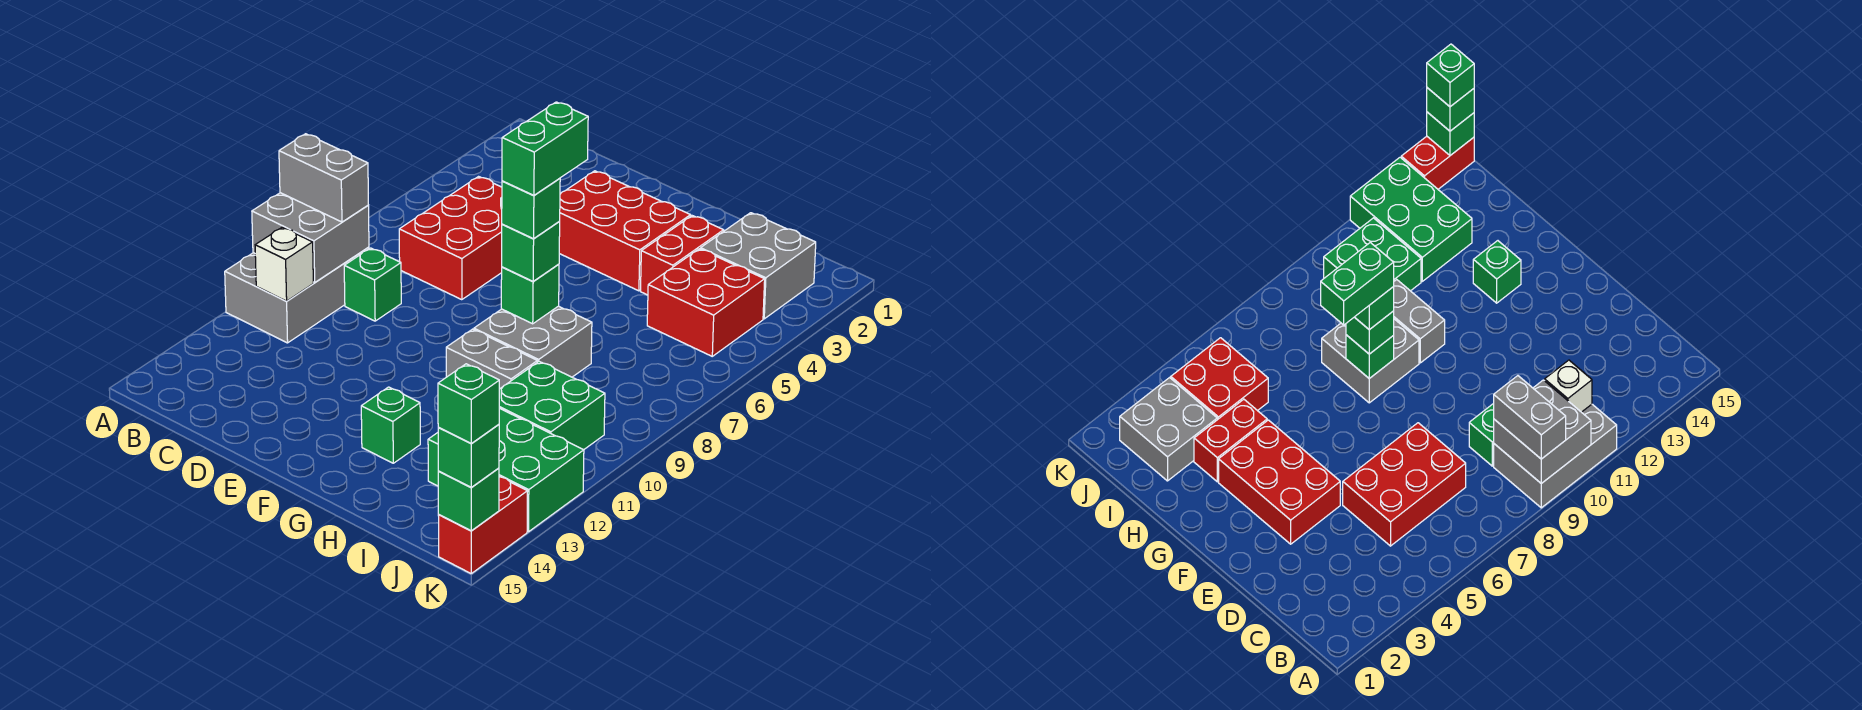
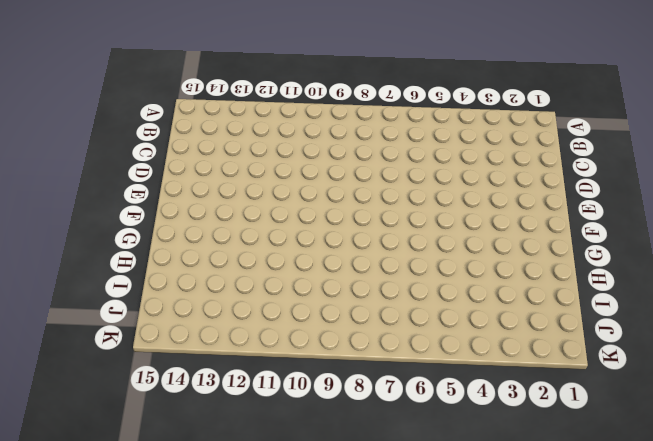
none -> grey brick A9:B11 level 1
none -> red brick C5:D7 level 1
none -> green brick C9 level 1

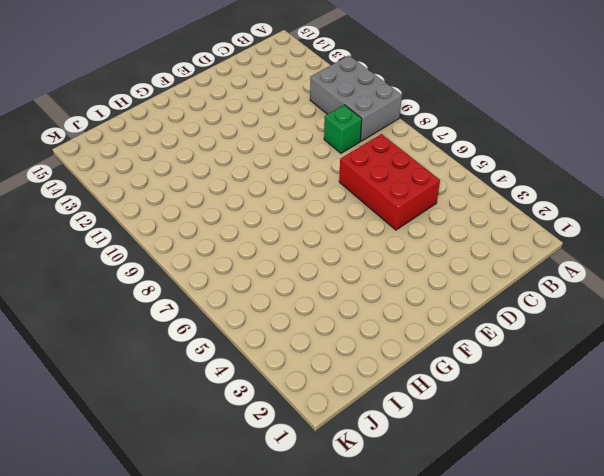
none -> red brick E3:G4 level 1
none -> grey brick G8:H9 level 1
none -> grey brick G10:H10 level 1

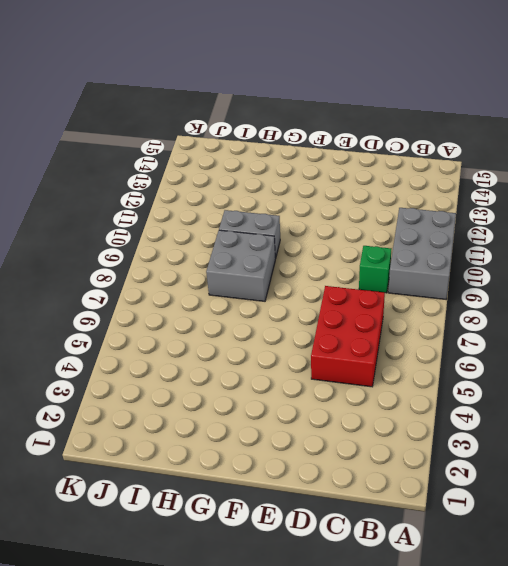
none -> red brick E3:G4 level 1
none -> green brick G13 level 1
none -> red brick H3:H4 level 1

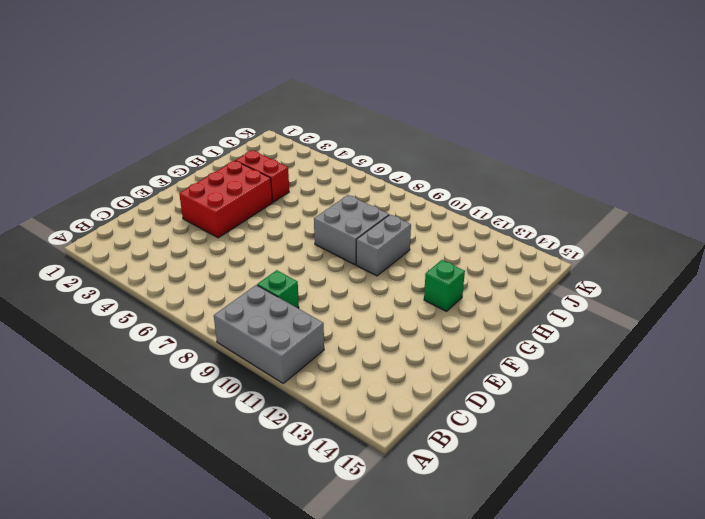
none -> red brick C5:D7 level 1
none -> grey brick I2:J3 level 1
none -> red brick I4:J5 level 1

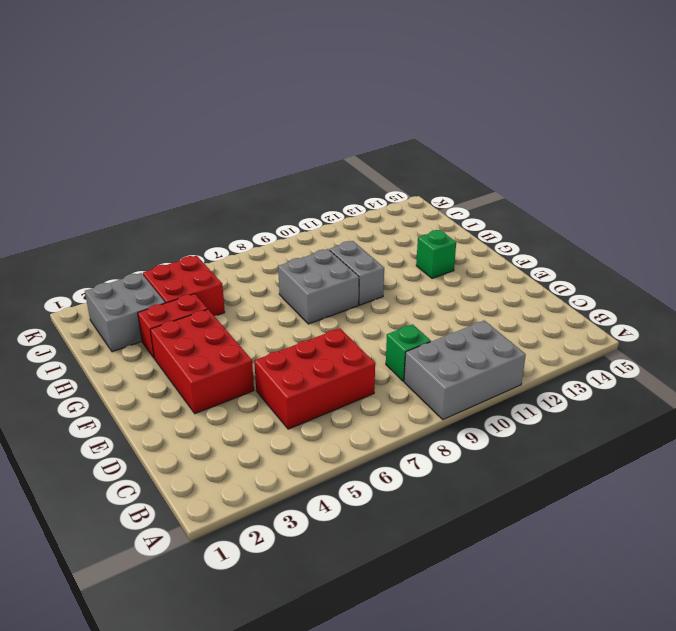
none -> green brick I10:J11 level 1
none -> green brick I12:K13 level 1
none -> red brick K14:K15 level 1

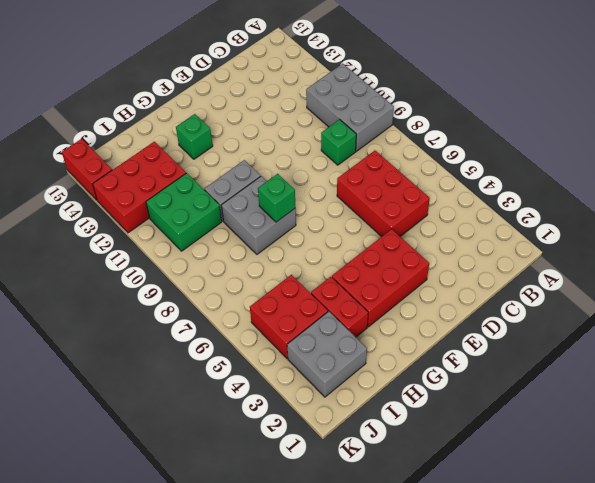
red brick I12:K13 level 1 -> green brick I12:K13 level 1
none -> grey brick A9:B10 level 2
none -> white brick B11 level 2
none -> green brick K15 level 2

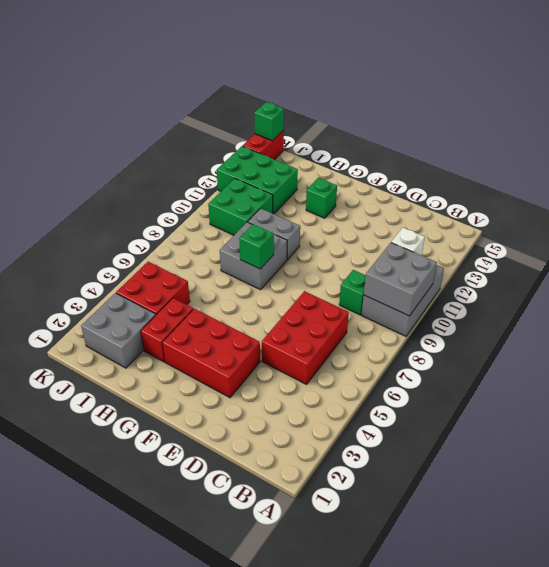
none -> grey brick A9:B9 level 3
none -> green brick G8 level 3
none -> green brick K15 level 3

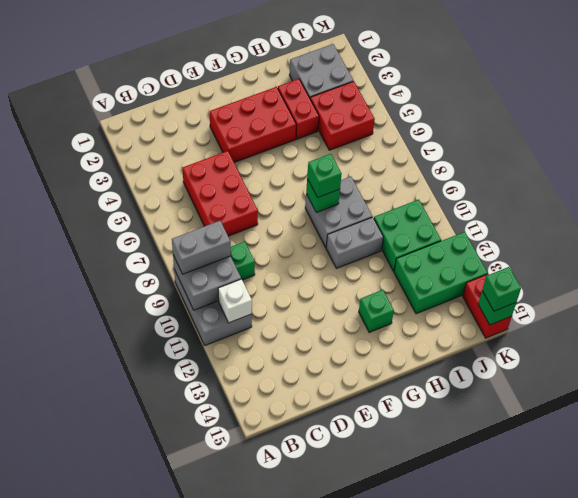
none -> green brick G8 level 4
none -> green brick K15 level 4
none -> green brick G7:G8 level 5

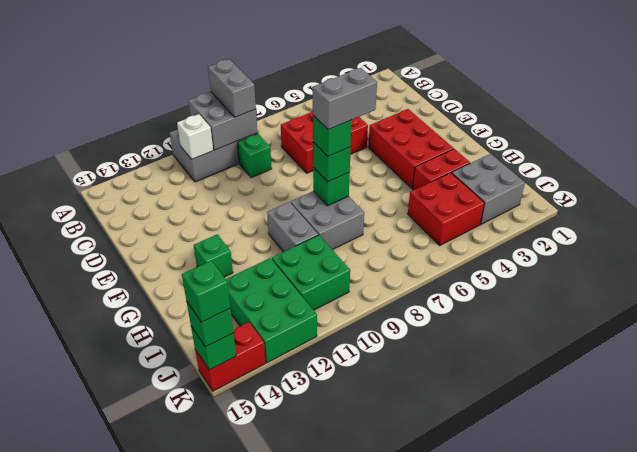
grey brick G7:G8 level 5 -> green brick G7:G8 level 5

